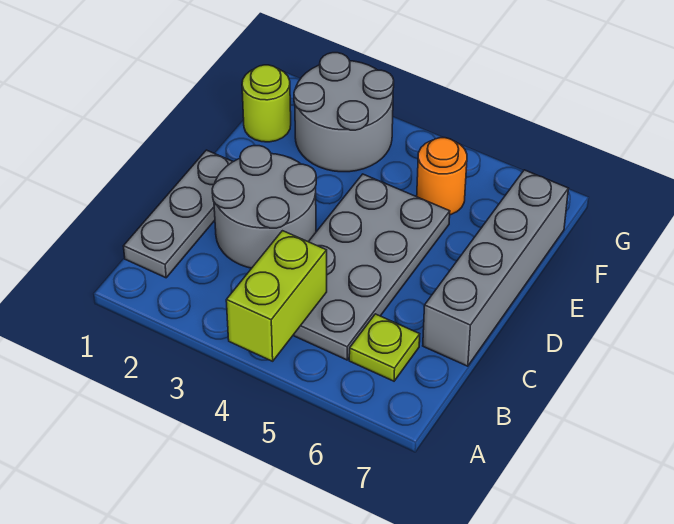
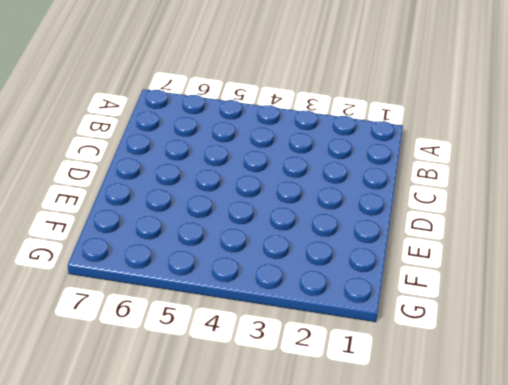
none -> grey plate B1:D1 level 1
none -> grey plate B4:E5 level 1

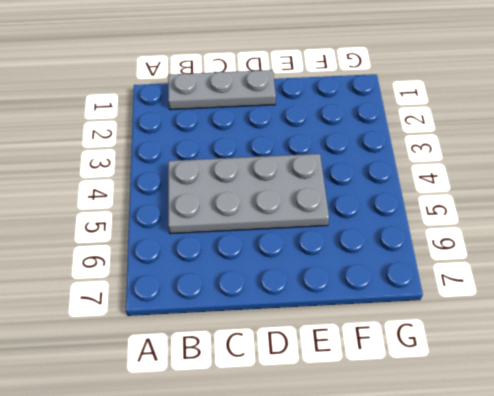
none -> lime plate B6 level 1
none -> grey round brick C2:D3 level 1

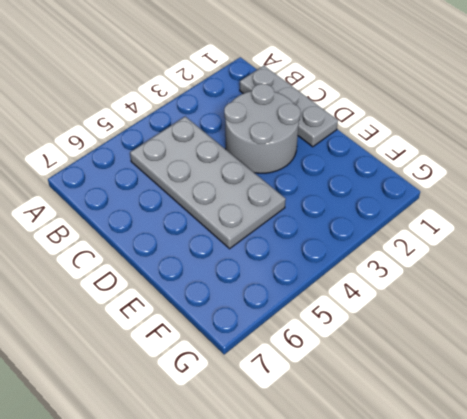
none -> lime plate B6 level 1
none -> grey brick C7:F7 level 1

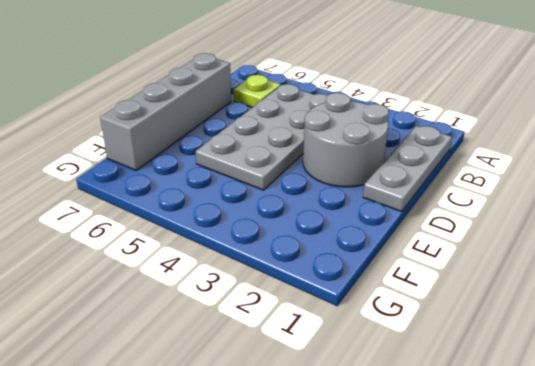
none -> lime round brick F1 level 1
none -> grey round brick F2:G3 level 1

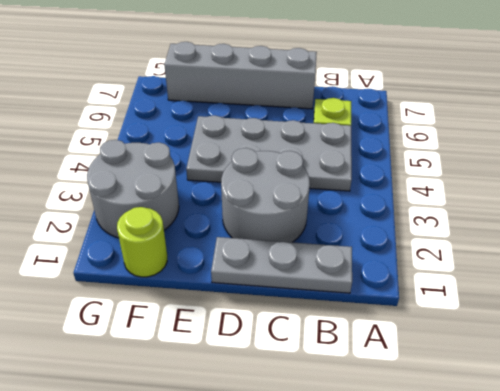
none -> orange round brick F5 level 1
none -> lime brick A4:B4 level 2

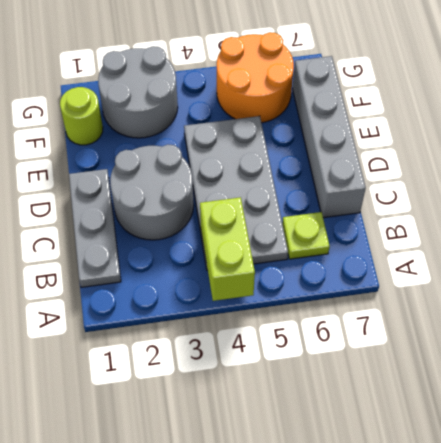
orange round brick F5:G6 level 1 -> orange round brick F5 level 1

